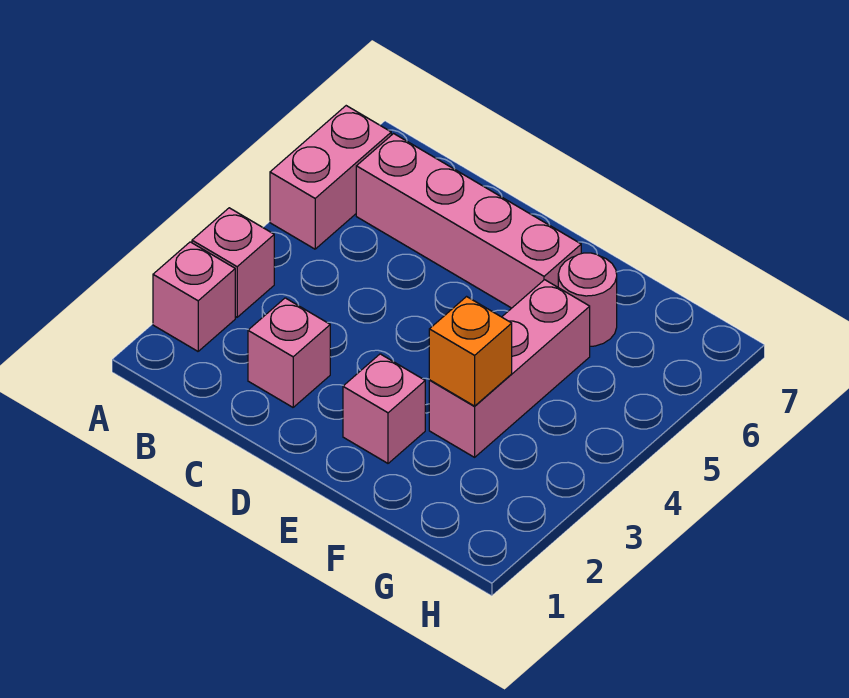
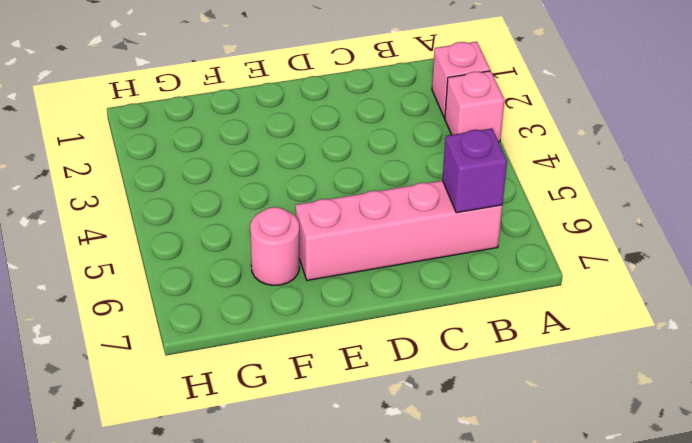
purple brick B6 level 2 -> none
none -> pink brick A5:A6 level 1
none -> pink brick C2 level 1

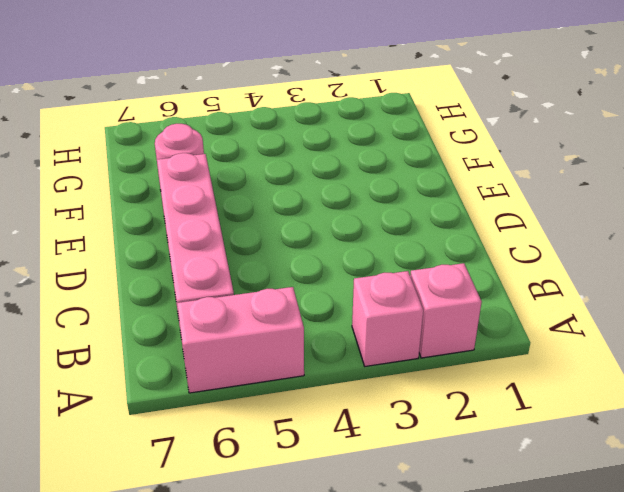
none -> pink brick C2 level 1
none -> pink brick E2 level 1

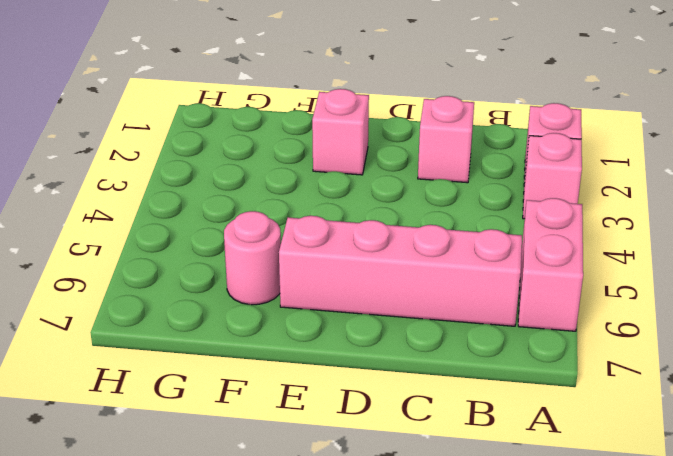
none -> pink brick F3:F5 level 1
none -> orange brick F3 level 2

